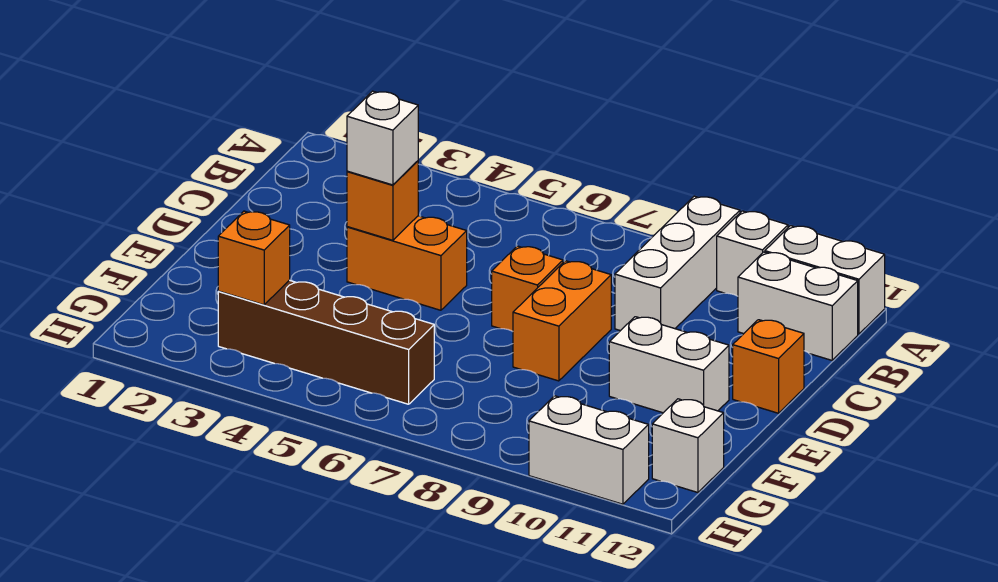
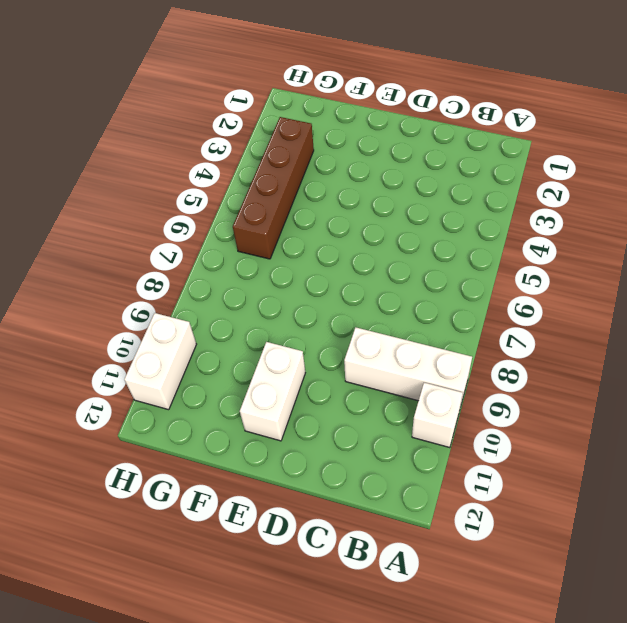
none -> white brick A11:A12 level 1
none -> white brick B11:B12 level 1
none -> orange brick D4:D5 level 1

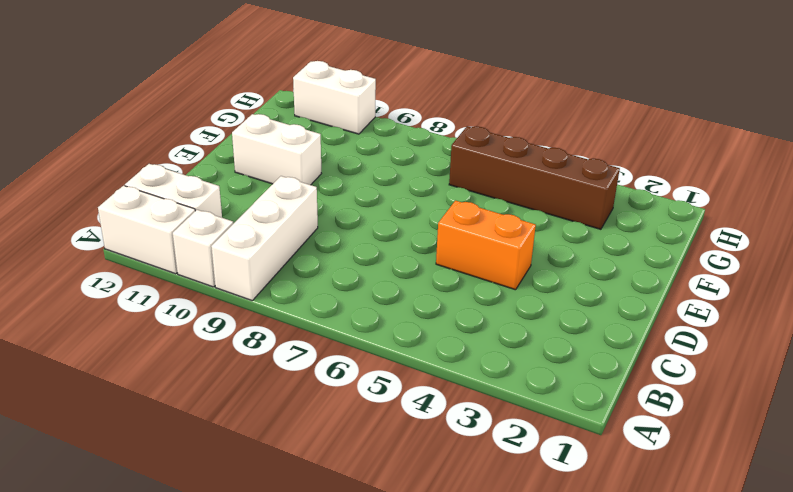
none -> orange brick D7 level 1
none -> orange brick D8:E8 level 1
none -> orange brick D12 level 1

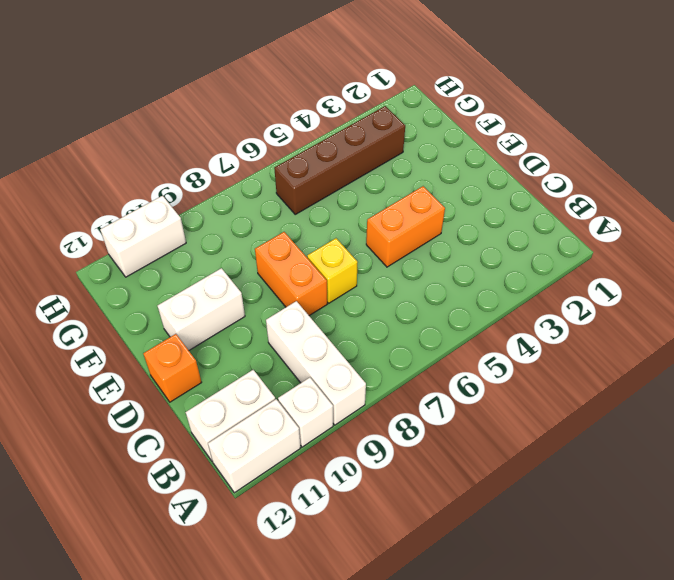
yellow brick D7 level 1 -> orange brick D7 level 1
none -> white brick G12 level 1
none -> orange brick D4 level 2
none -> orange brick G3 level 2

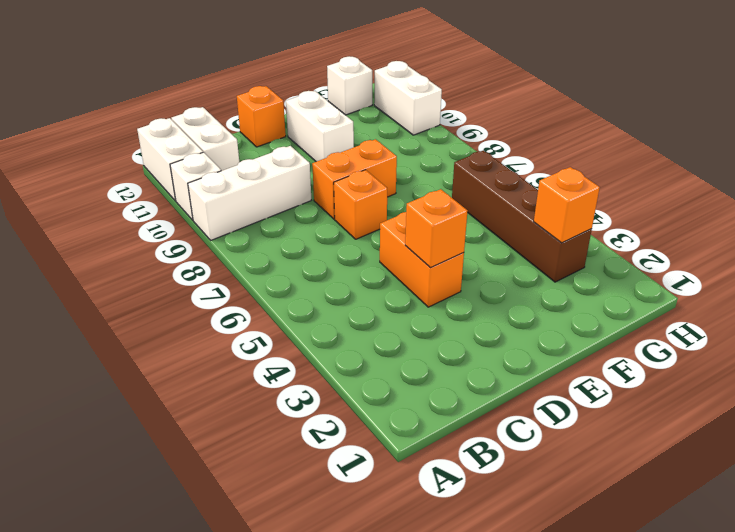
none -> white brick D4 level 3

